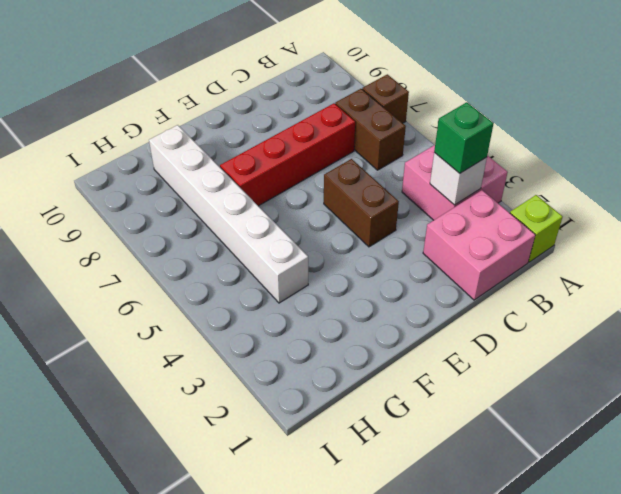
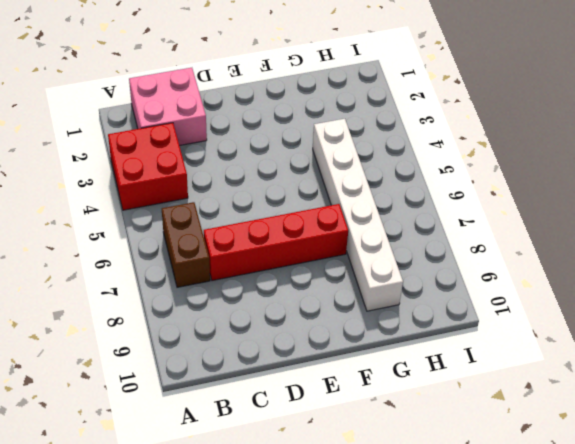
red brick A3:B4 level 1 -> pink brick A3:B4 level 1
none -> lime brick A1 level 1
none -> brown brick A7 level 1

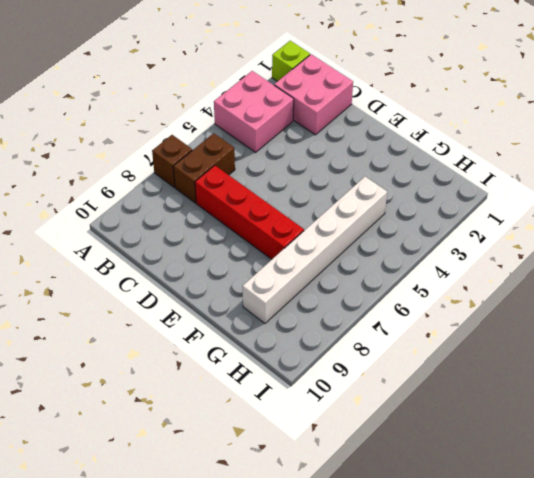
none -> brown brick D4:D5 level 1
none -> white brick B3 level 2

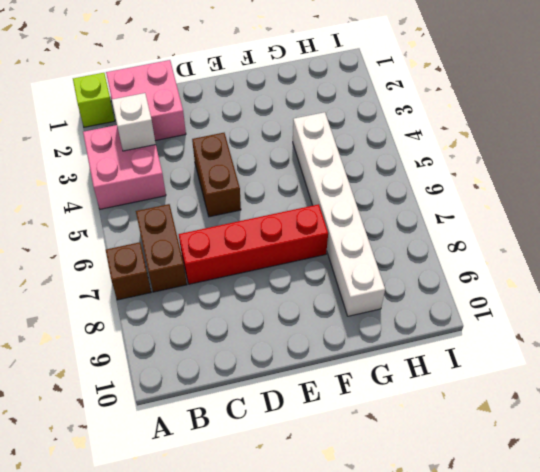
none -> green brick B3 level 3

